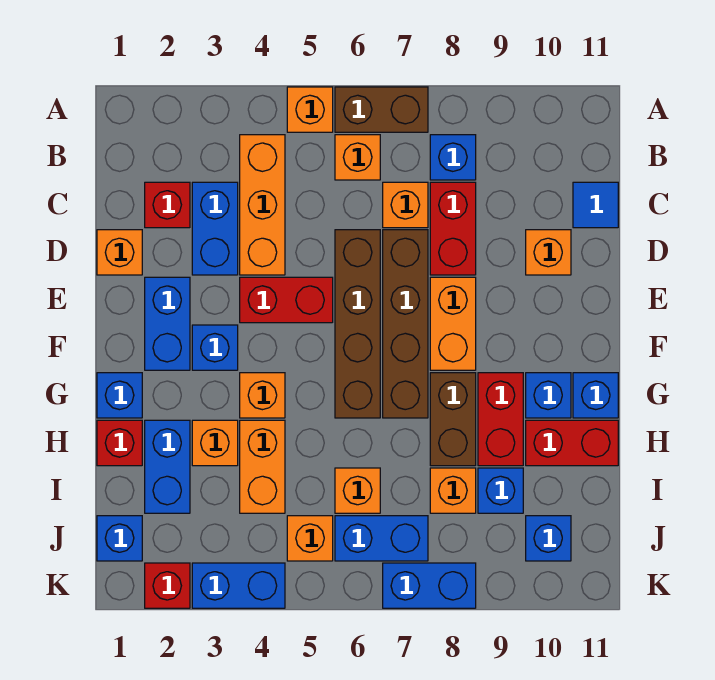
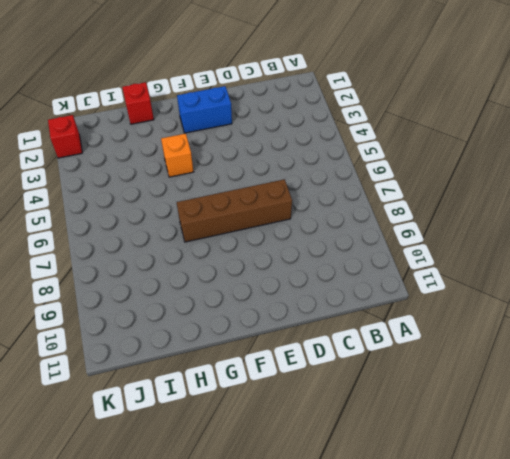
none -> orange brick A5 level 1
none -> brown brick A6:A7 level 1
none -> orange brick B4:D4 level 1
none -> orange brick B6 level 1

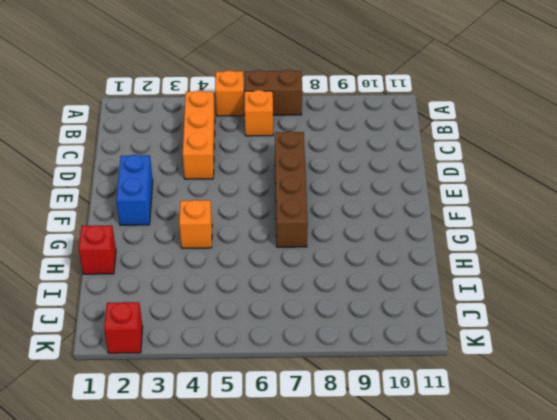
none -> blue brick B8 level 1
none -> red brick C2 level 1
none -> blue brick C3:D3 level 1
none -> orange brick C7 level 1

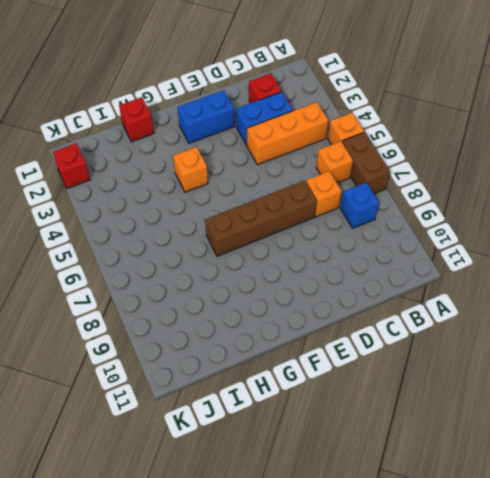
none -> red brick C8:D8 level 1
none -> blue tile C11 level 1
none -> orange brick D1 level 1
none -> brown brick D6:G6 level 1

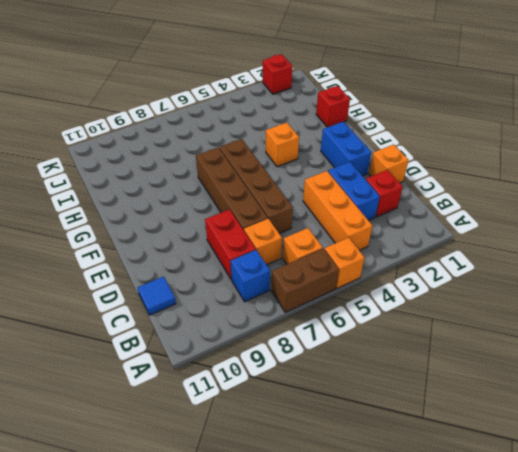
none -> orange brick D10 level 1
none -> red brick E4:E5 level 1
none -> orange brick E8:F8 level 1
none -> blue brick F3 level 1

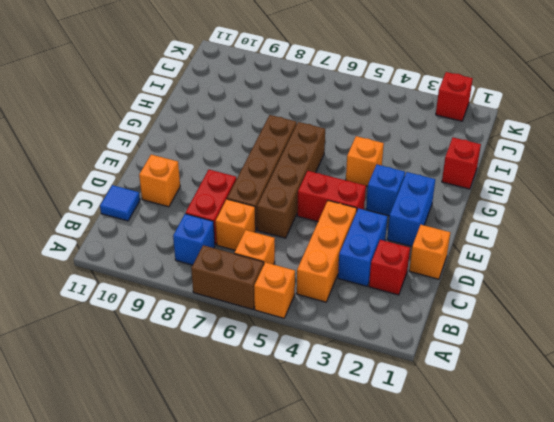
none -> orange brick E8:F8 level 1
none -> blue brick G1 level 1
none -> brown brick G8:H8 level 1
none -> red brick G9:H9 level 1

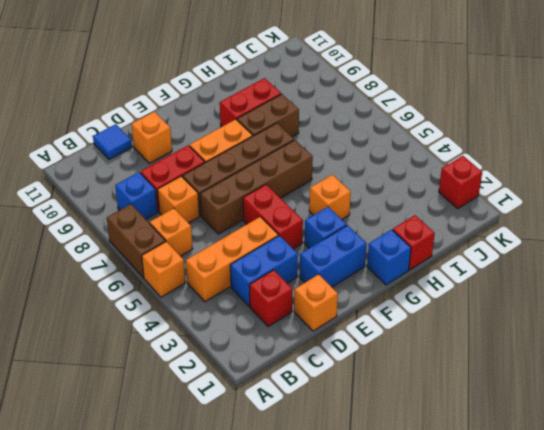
none -> blue brick G10 level 1
none -> blue brick G11 level 1
none -> blue brick H2:I2 level 1
none -> orange brick H3 level 1

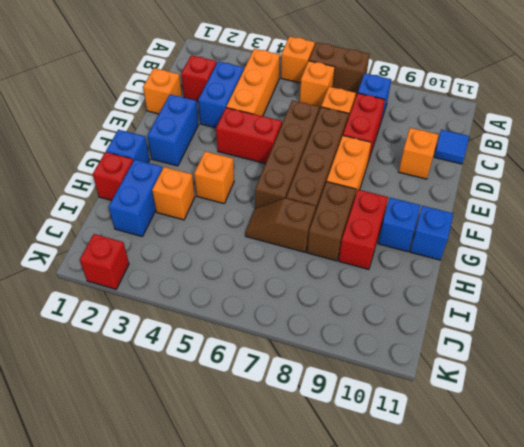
brown slope H6:H7 level 1 top 7 -> none
none -> blue brick F3 level 1
none -> orange brick H4:I4 level 1
none -> red brick H10:H11 level 1
none -> orange brick I6 level 1

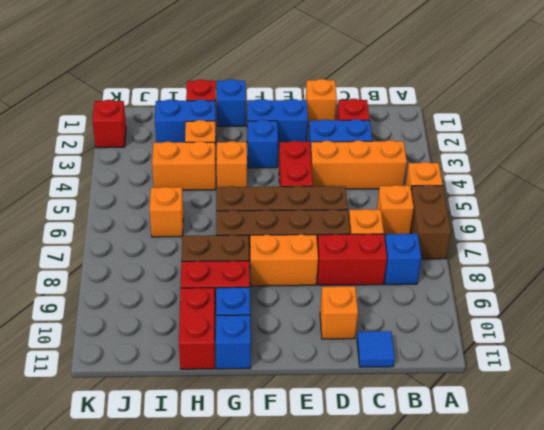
none -> orange brick I8 level 1
none -> blue brick I9 level 1
none -> blue brick J1 level 1
none -> orange brick J5 level 1

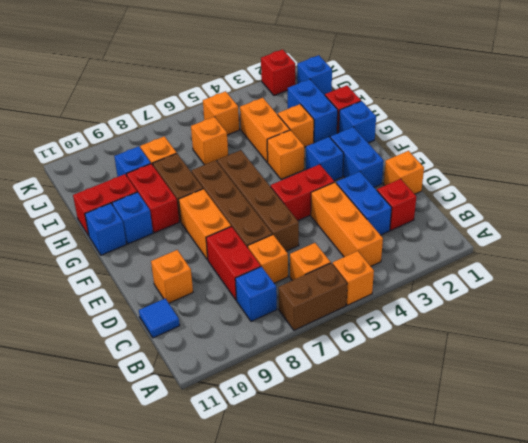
none -> blue brick J6:J7 level 1
none -> blue brick J10 level 1
none -> blue brick K3:K4 level 1
none -> blue brick K7:K8 level 1

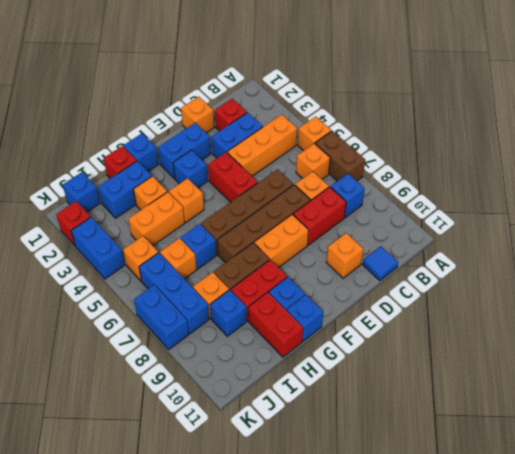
blue brick H6 level 1 -> blue brick J10 level 1
blue brick J6:J8 level 1 -> blue brick J6:J7 level 1

